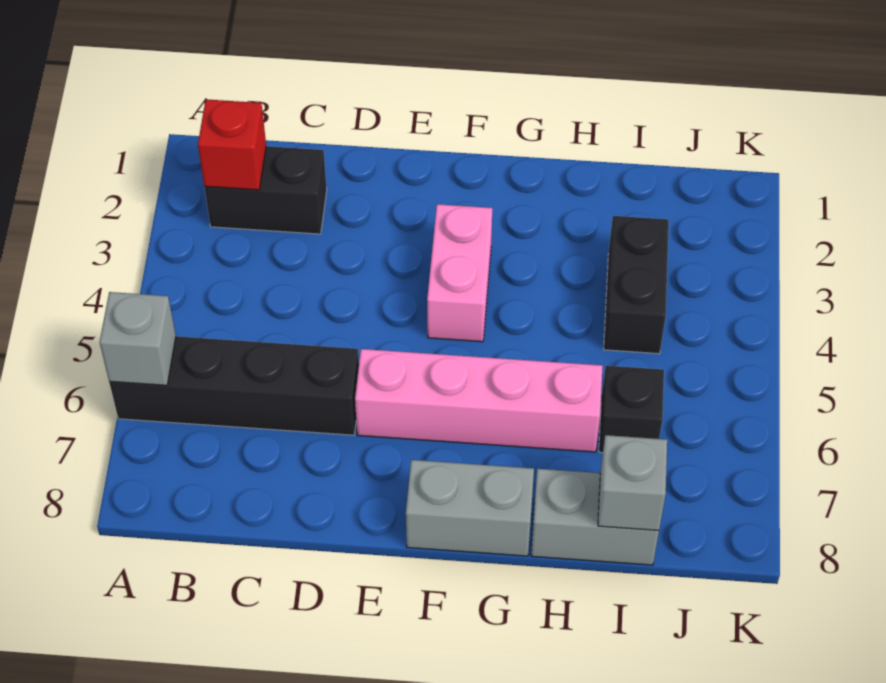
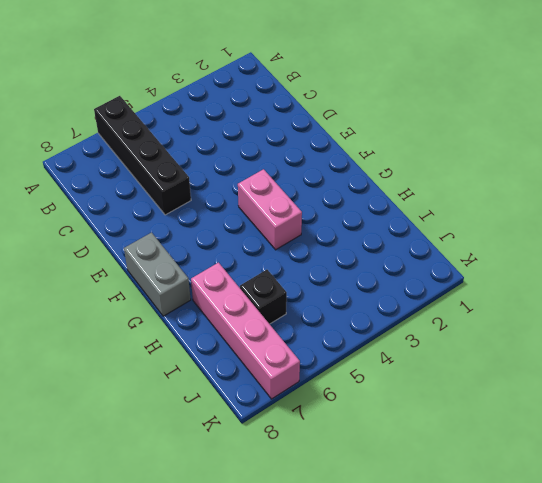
pink brick F4:G4 level 1 -> pink brick F3:F4 level 1
pink brick H7:K7 level 1 -> pink brick E6:H6 level 1
none -> black brick B2:C2 level 1
none -> grey brick H8:I8 level 1

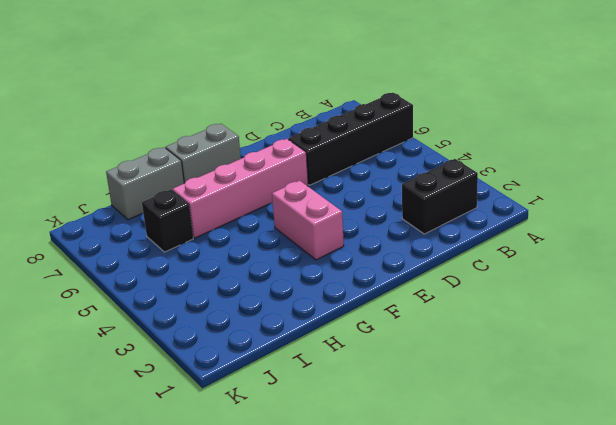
none -> black brick I3:I4 level 1
none -> grey brick A6 level 2

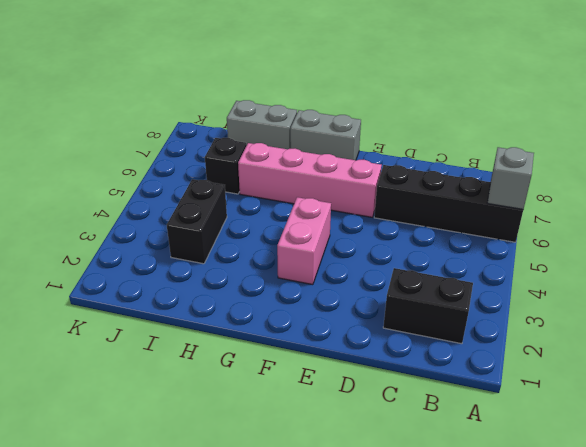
none -> red brick B2 level 2
none -> grey brick I8 level 2

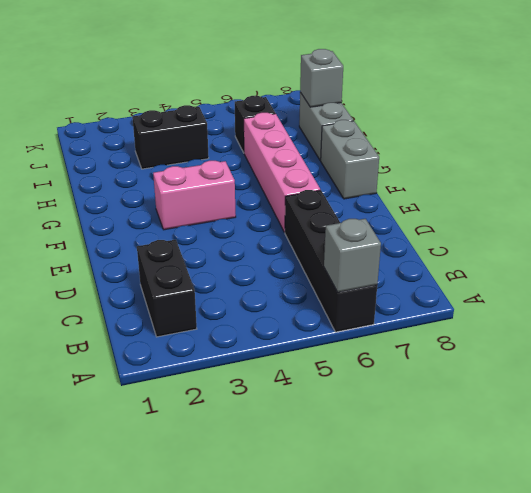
none -> red brick B2 level 2

